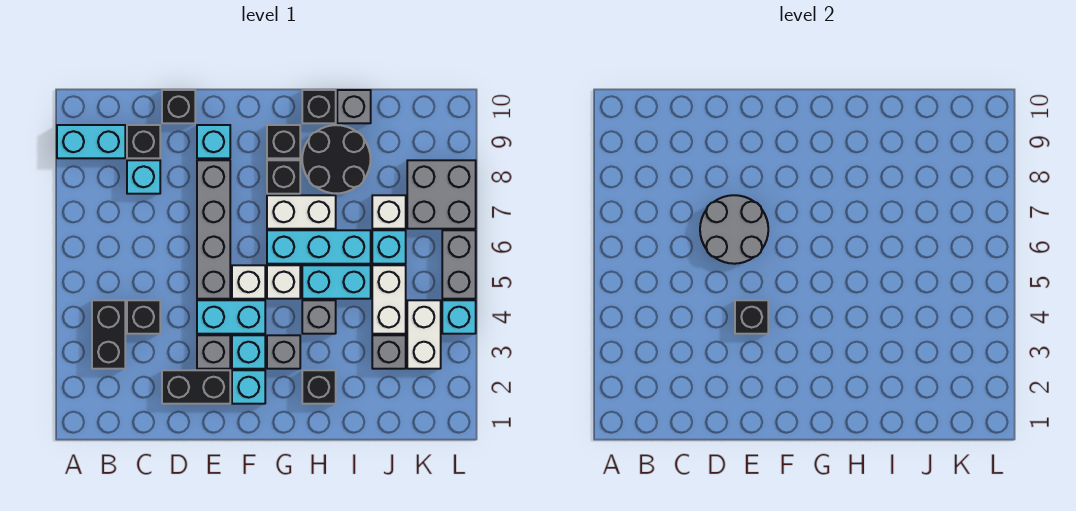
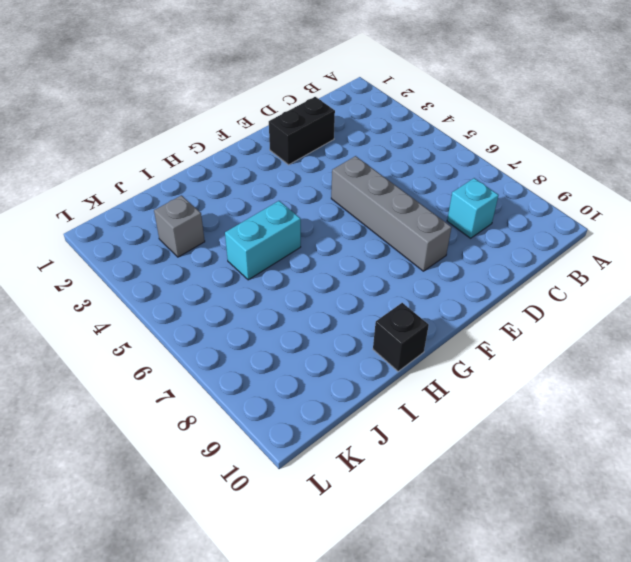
none -> cyan brick A9:B9 level 1
none -> black brick B3:B4 level 1
none -> black brick C4 level 1
none -> black brick C9 level 1

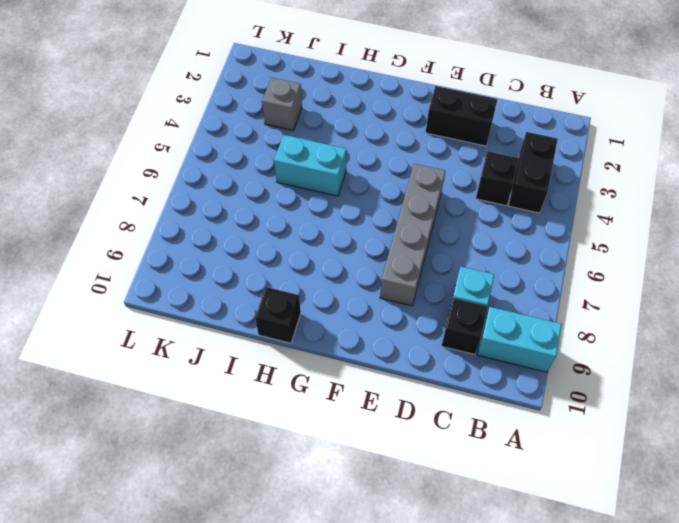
none -> black brick D10 level 1
none -> grey brick E3 level 1
none -> cyan brick E4:F4 level 1
none -> cyan brick E9 level 1

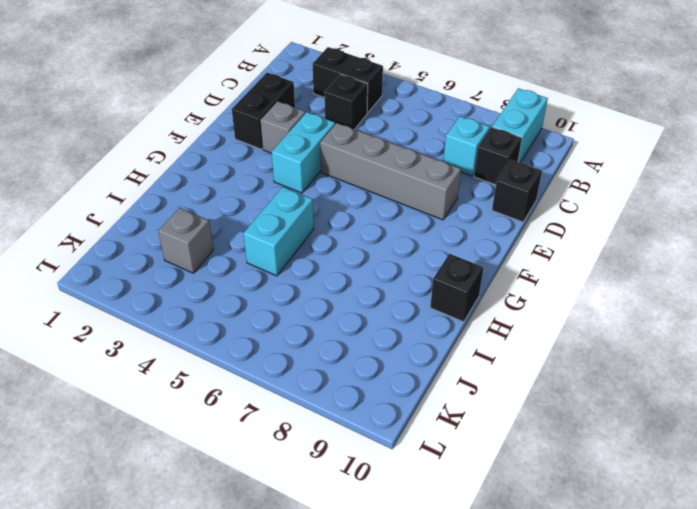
none -> cyan brick E9 level 1
none -> cyan brick F2 level 1
none -> cyan brick F3 level 1
none -> white brick F5 level 1

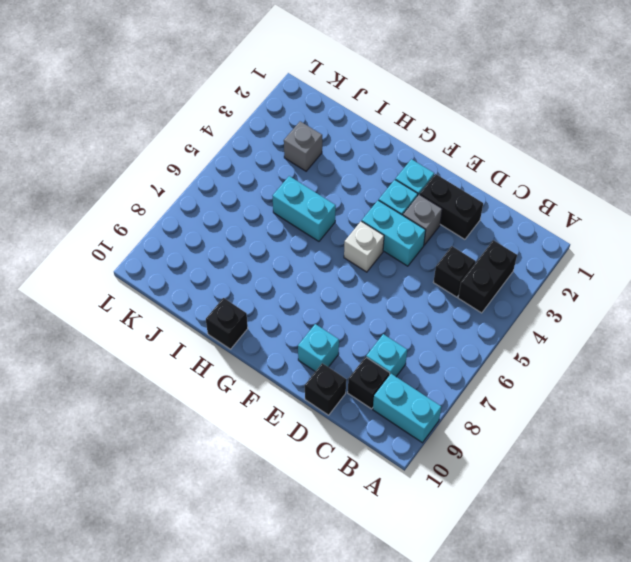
none -> grey brick E5:E8 level 1
none -> grey brick G3 level 1
none -> white brick G5 level 1
none -> cyan brick G6:I6 level 1

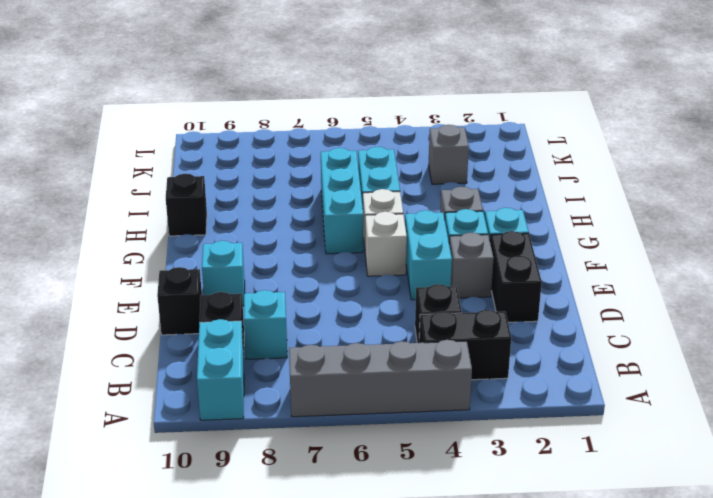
grey brick A4:A7 level 1 -> grey brick E5:E8 level 1
none -> white brick G7:H7 level 1
none -> black brick G8 level 1
none -> black brick G9 level 1
none -> black brick H2 level 1

